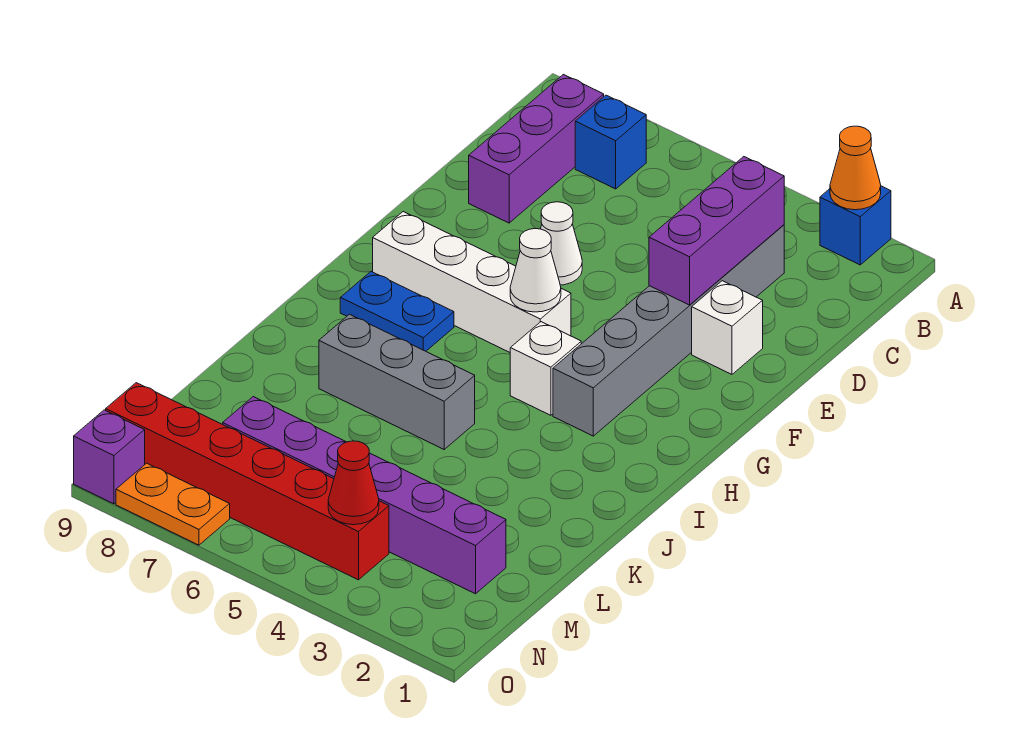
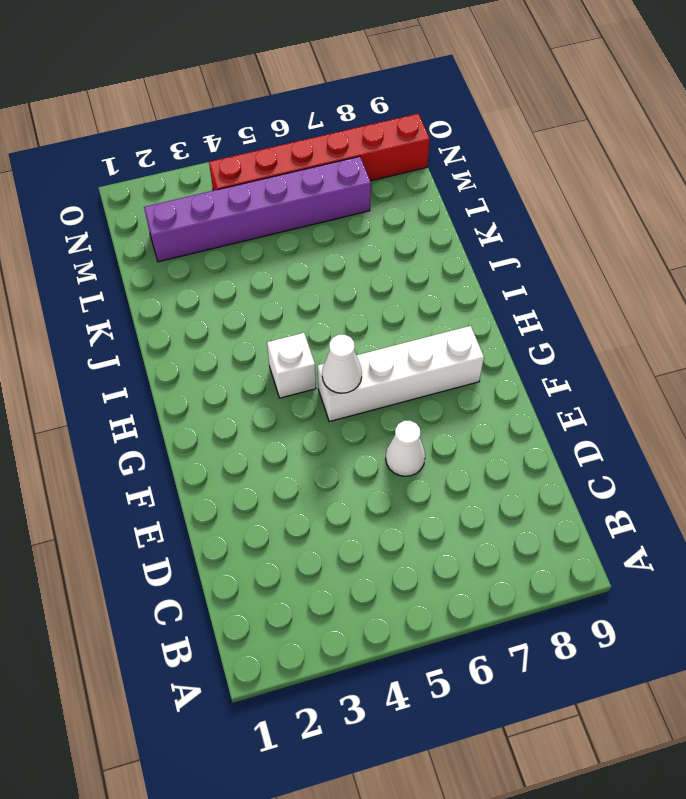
none -> blue brick A2 level 1
none -> blue brick B7 level 1
none -> purple brick B8:D8 level 1

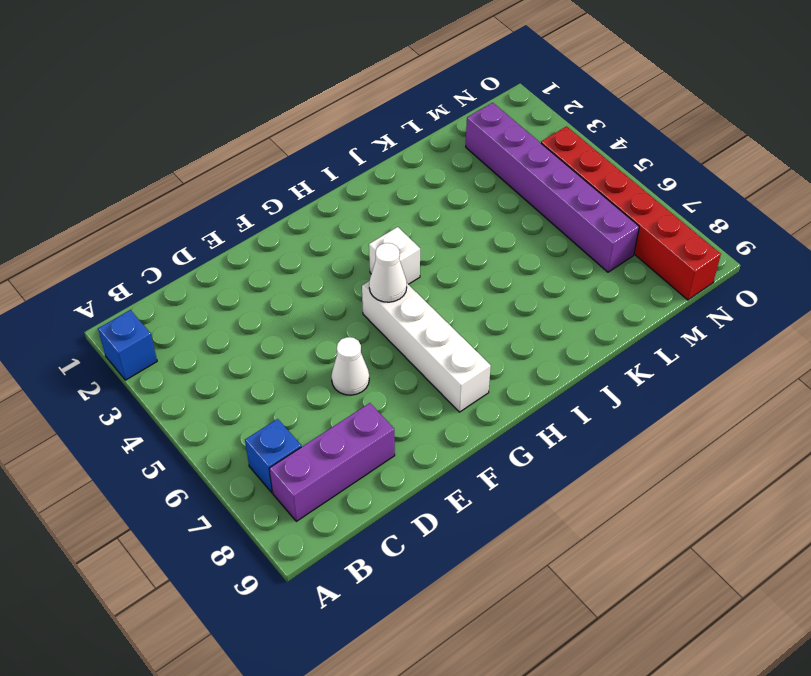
none -> grey brick C3:H3 level 1
none -> white brick E2 level 1
none -> blue plate H7:H8 level 1

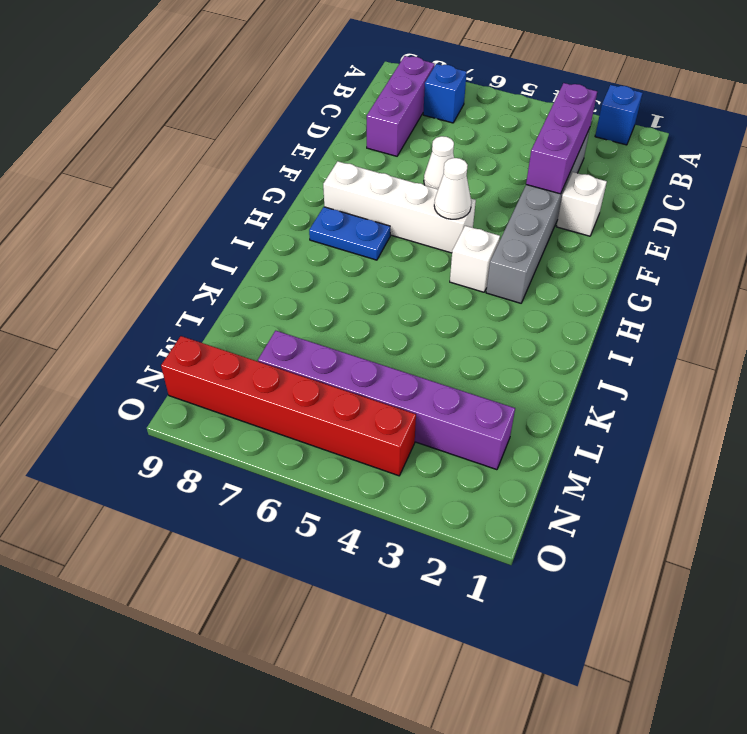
none -> grey brick J5:J7 level 1
none -> orange plate O7:O8 level 1
none -> purple brick O9 level 1

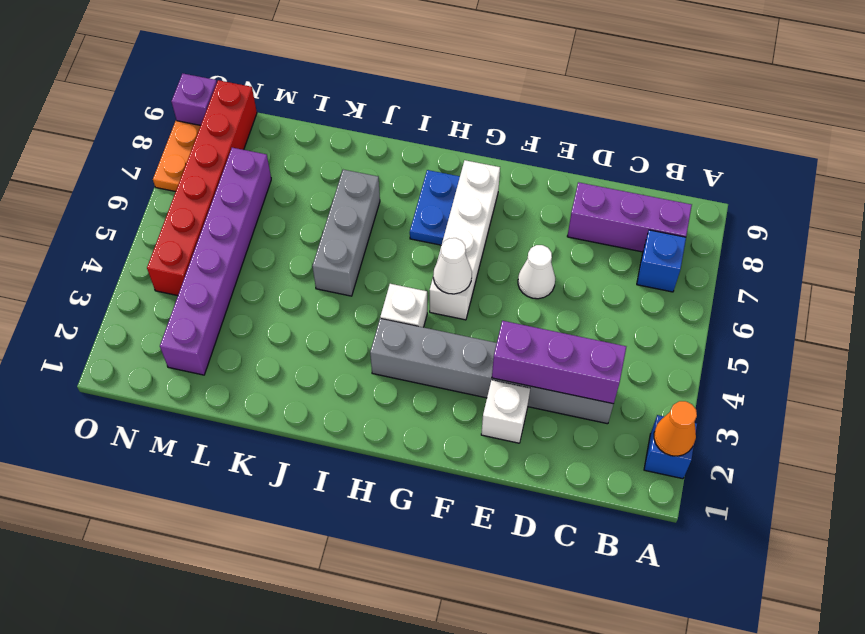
none -> red cone N4 level 2

